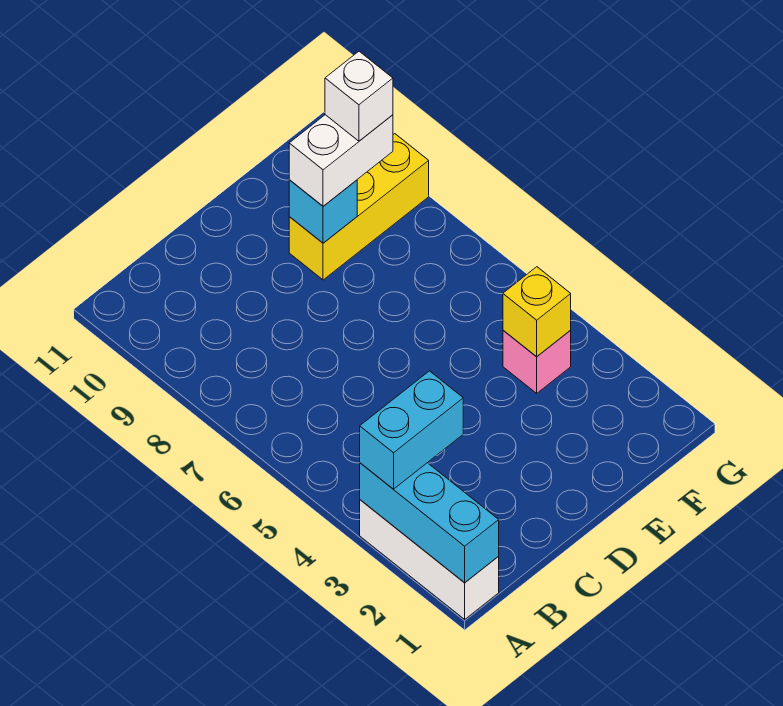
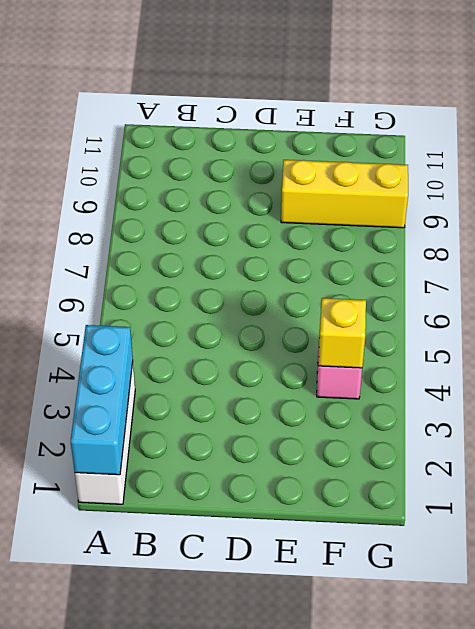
none -> cyan brick E9 level 2
none -> cyan brick A3:B3 level 3

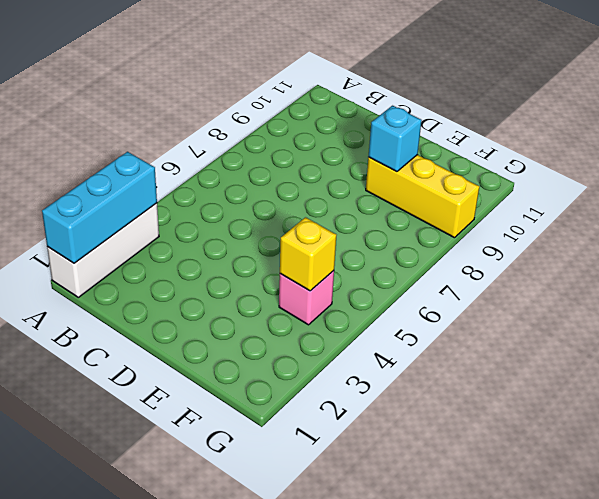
none -> cyan brick A3:B3 level 3
none -> white brick E9:F9 level 3

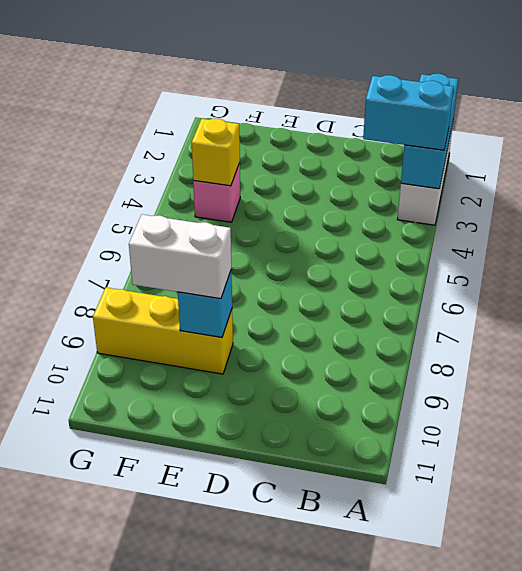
none -> white brick F9 level 4

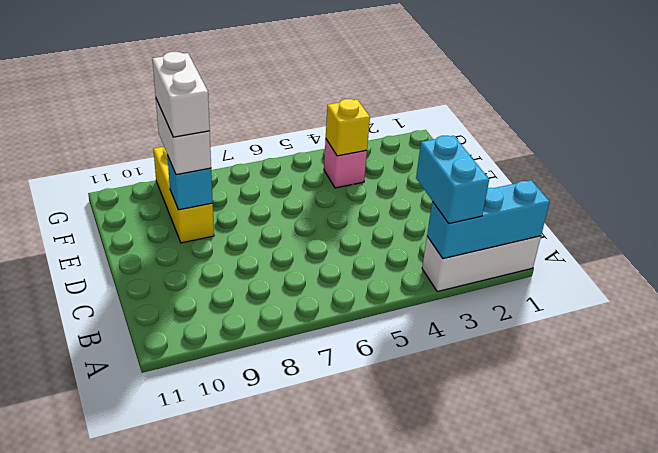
white brick E9:F9 level 4 -> white brick F9 level 4

